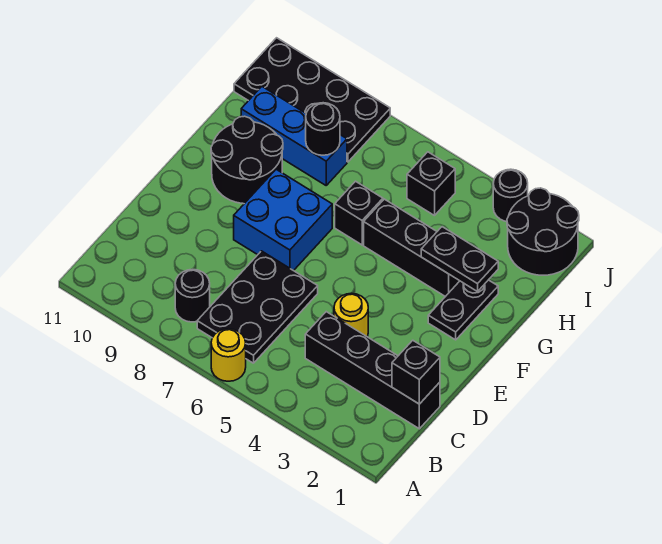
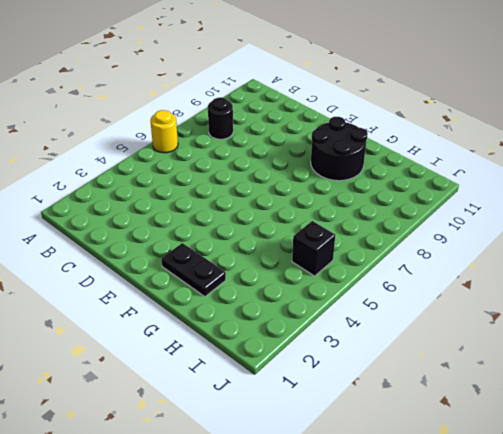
none -> black plate B6:D7 level 1
none -> black brick C1:C4 level 1
none -> yellow round brick D4 level 1

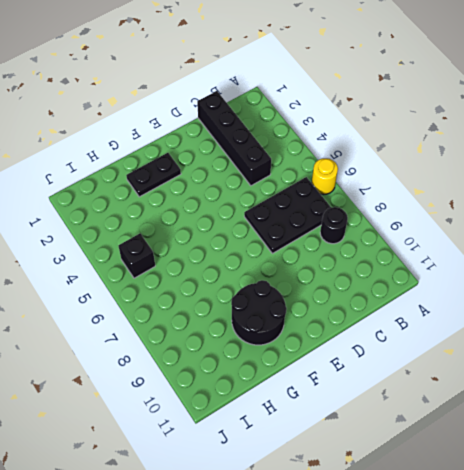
none -> yellow round brick D4 level 1
none -> blue brick E7:F8 level 1
none -> black brick G3:G5 level 1

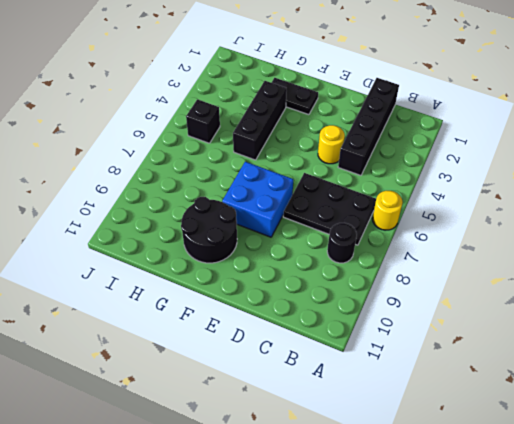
none -> black brick G6 level 1
none -> blue brick H8:H10 level 1
none -> black round brick I1:J2 level 1

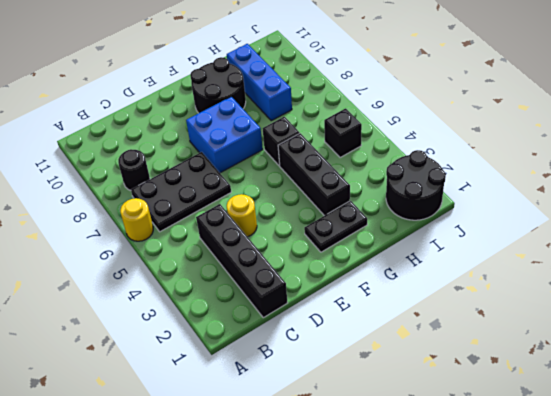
none -> black plate I8:J11 level 1
none -> black round brick J3 level 1
none -> black brick C1 level 2

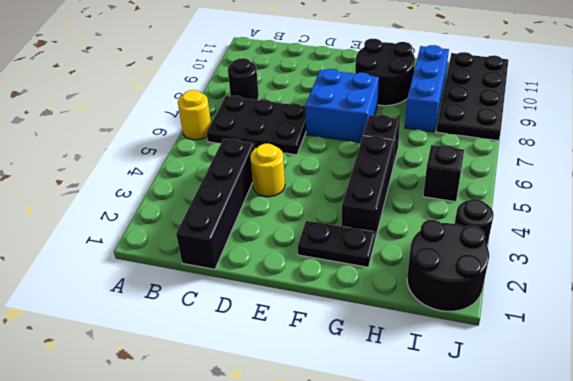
none -> black brick C1 level 2
none -> black plate G2:G3 level 2
none -> black round brick H8 level 2

